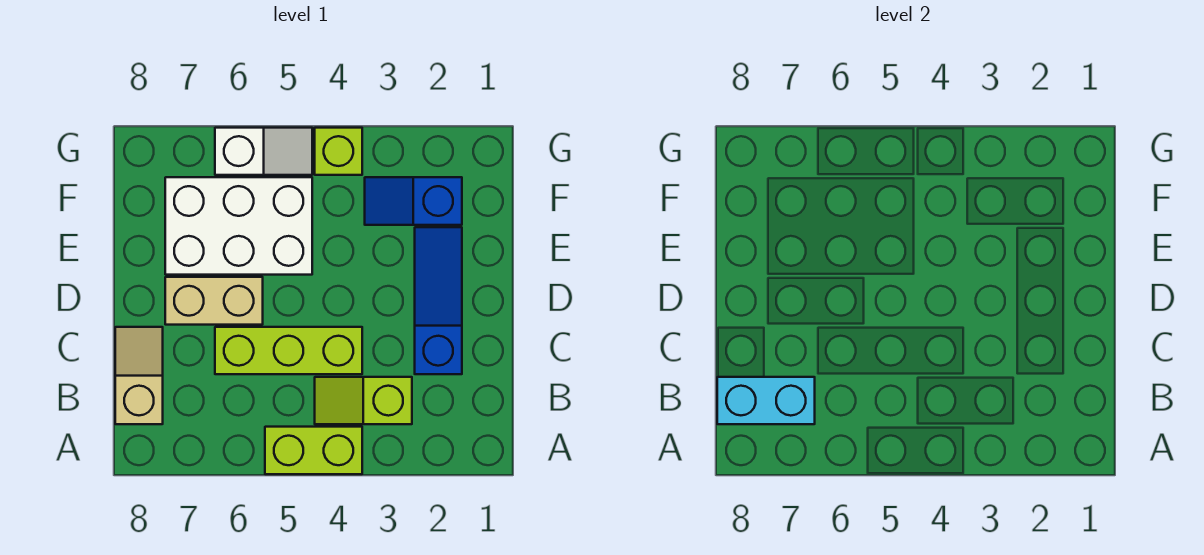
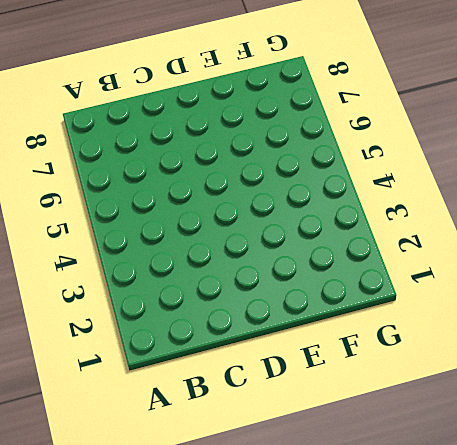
none -> lime brick A4:A5 level 1
none -> lime slope B3:B4 level 1 top 3

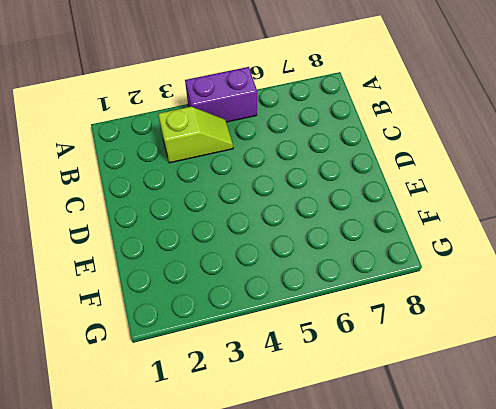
purple brick A4:A5 level 1 -> lime brick A4:A5 level 1
none -> tan slope B8:C8 level 1 top B
none -> blue slope C2:E2 level 1 top C

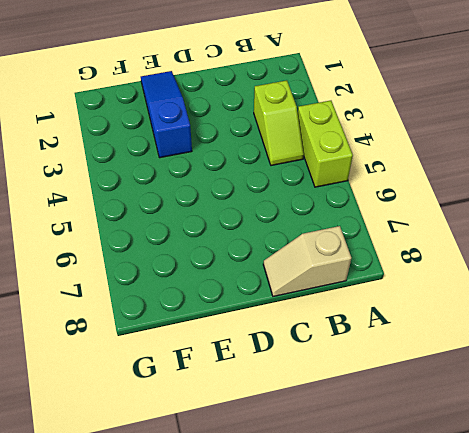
blue slope E1:E3 level 1 top 3 -> blue slope C2:E2 level 1 top C
none -> lime brick C4:C6 level 1
none -> tan brick D6:D7 level 1

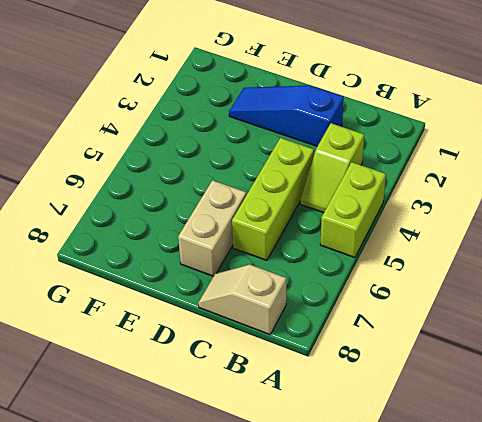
none -> white brick E5:F7 level 1
none -> blue slope F2:F3 level 1 top 2

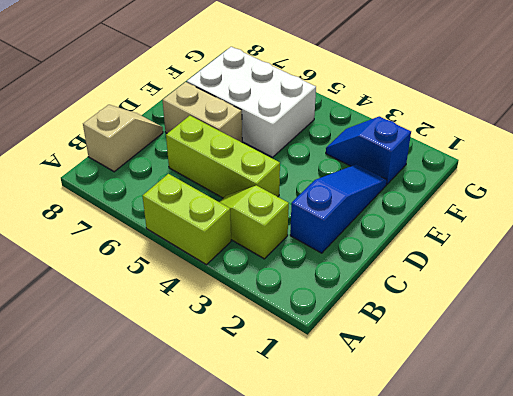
none -> lime brick G4 level 1
none -> white slope G5:G6 level 1 top 6

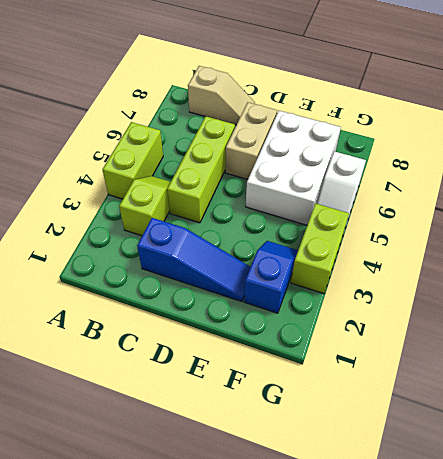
lime brick G3:G4 level 1 -> lime brick G4 level 1
none -> cyan brick B7:B8 level 2

